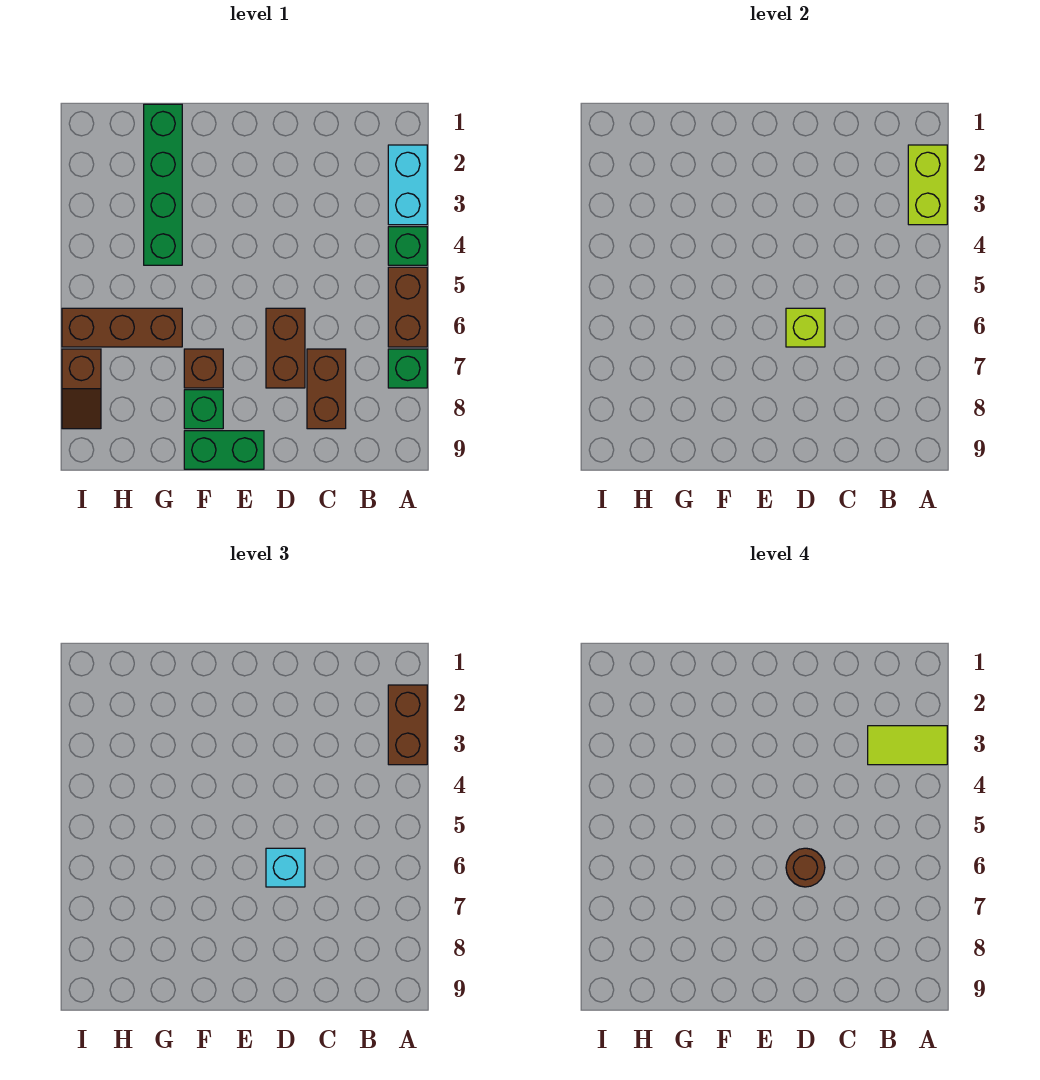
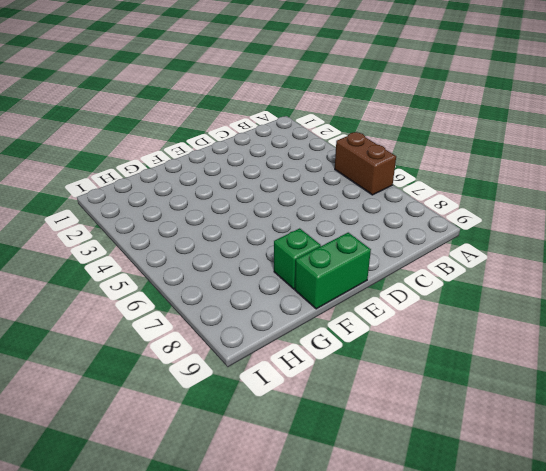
none -> cyan brick A2:A3 level 1
none -> green brick A4 level 1
none -> green brick A7 level 1

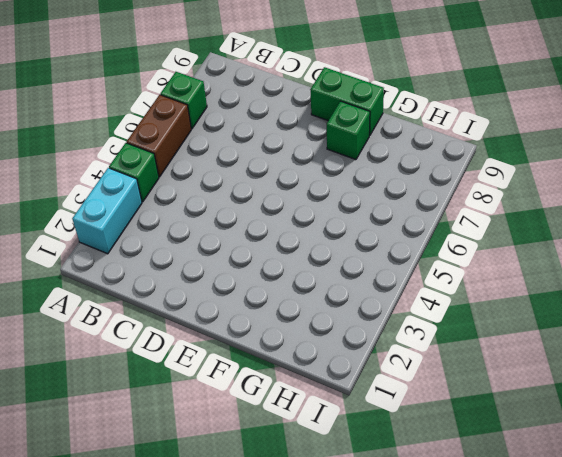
none -> brown brick C7:C8 level 1
none -> brown brick D6:D7 level 1
none -> brown brick F7 level 1

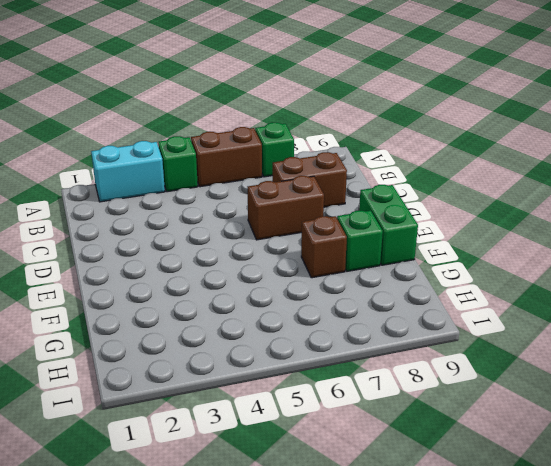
none -> green brick G1:G4 level 1
none -> brown brick G6:I6 level 1
none -> brown slope I7:I8 level 1 top 7

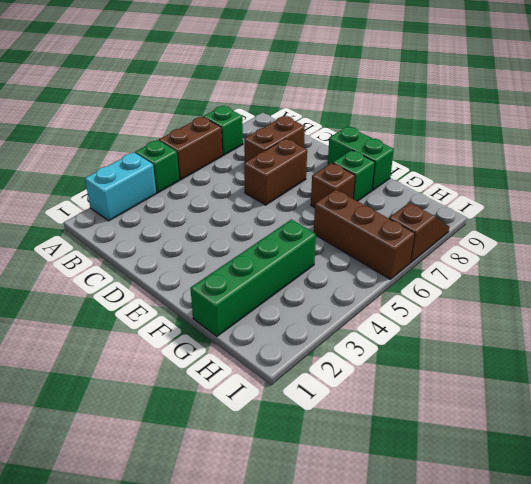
none -> lime brick A2:A3 level 2
none -> lime brick D6 level 2
none -> brown brick A2:A3 level 3

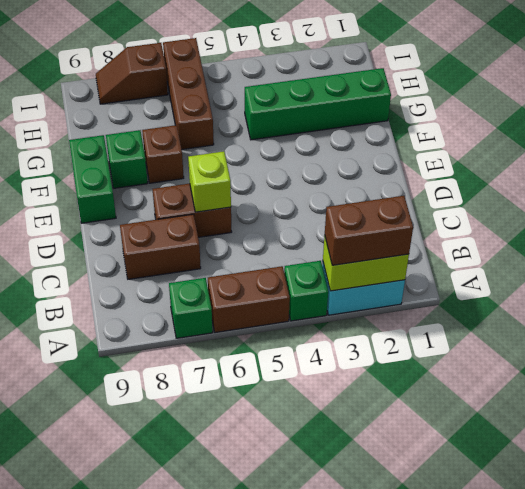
none -> cyan brick D6 level 3
none -> lime tile A3:B3 level 4
none -> brown round brick D6 level 4

